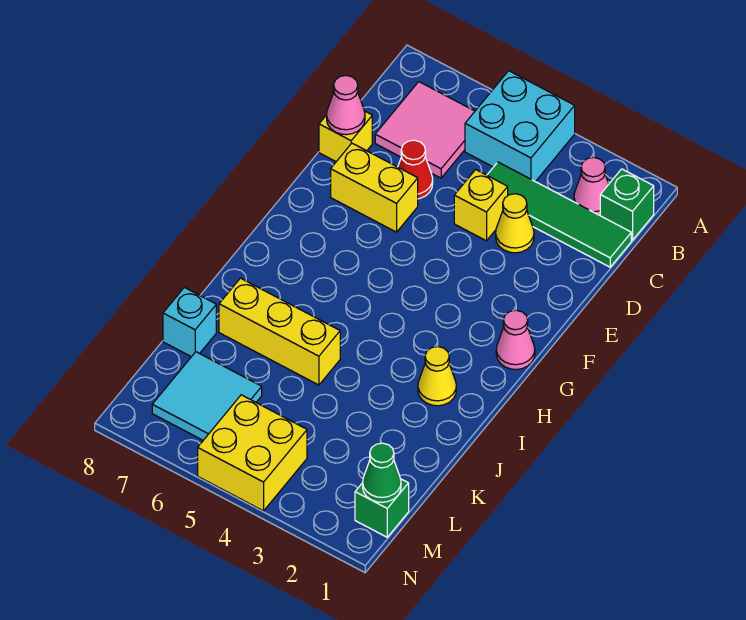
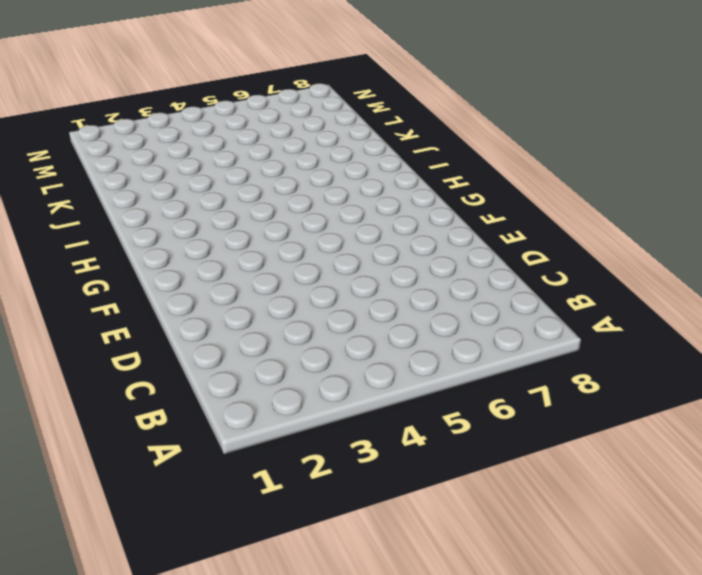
none -> cyan brick A4:B5 level 1
none -> green brick B1 level 1
none -> pink cone B2 level 1

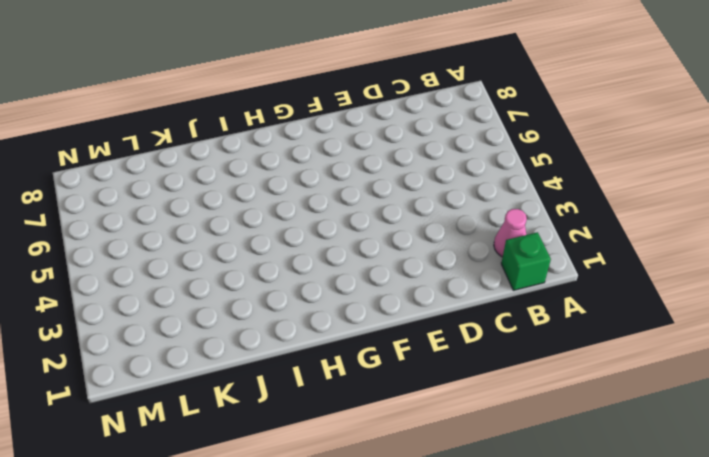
none -> cyan brick A4:B5 level 1
none -> pink tile B6:C7 level 1
none -> green tile C1:C4 level 1

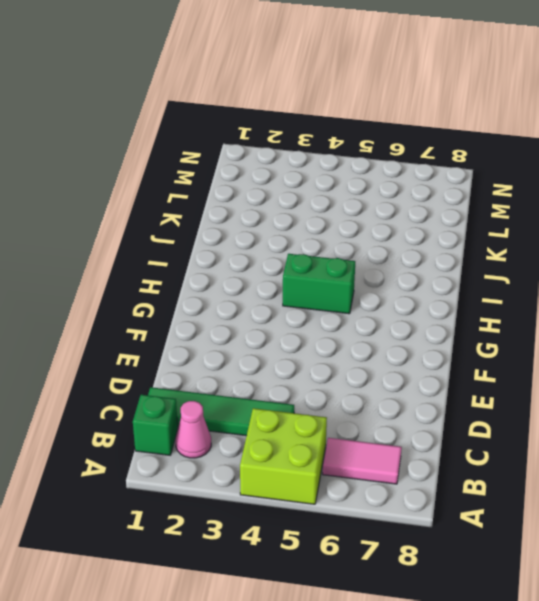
lime brick A4:B5 level 1 -> cyan brick A4:B5 level 1
pink tile B6:B7 level 1 -> pink tile B6:C7 level 1
green brick H4:H5 level 1 -> none
none -> yellow cone D3 level 1
none -> yellow brick D4 level 1
none -> red cone D6 level 1

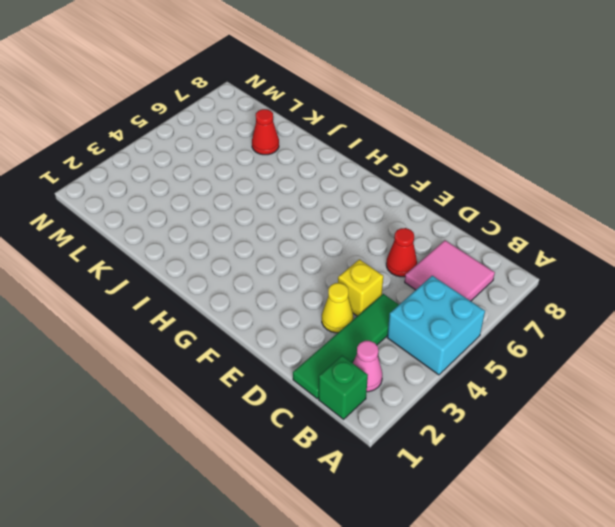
red cone K7 level 1 -> none
none -> yellow brick D8 level 1
none -> yellow brick E6:E7 level 1
none -> pink cone G1 level 1

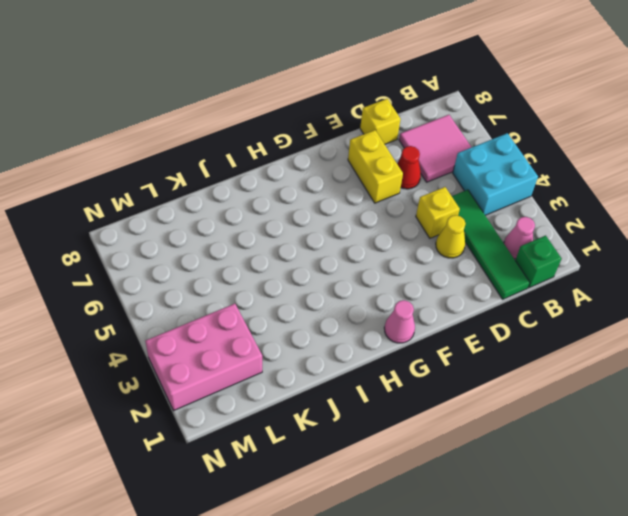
pink brick L2:N3 level 1 -> none
none -> yellow cone I2 level 1
none -> yellow brick J5:J7 level 1
none -> cyan brick K8 level 1

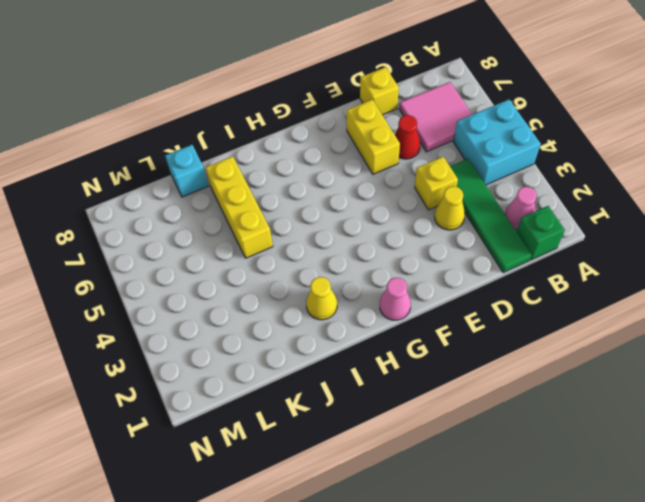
none -> cyan tile L6:M7 level 1
none -> green brick M1 level 1
none -> yellow brick M4:N5 level 1

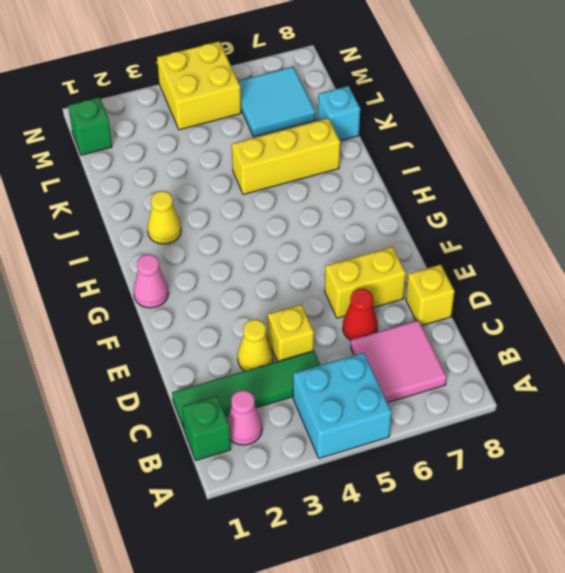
none -> pink cone D8 level 2
none -> green cone M1 level 2

